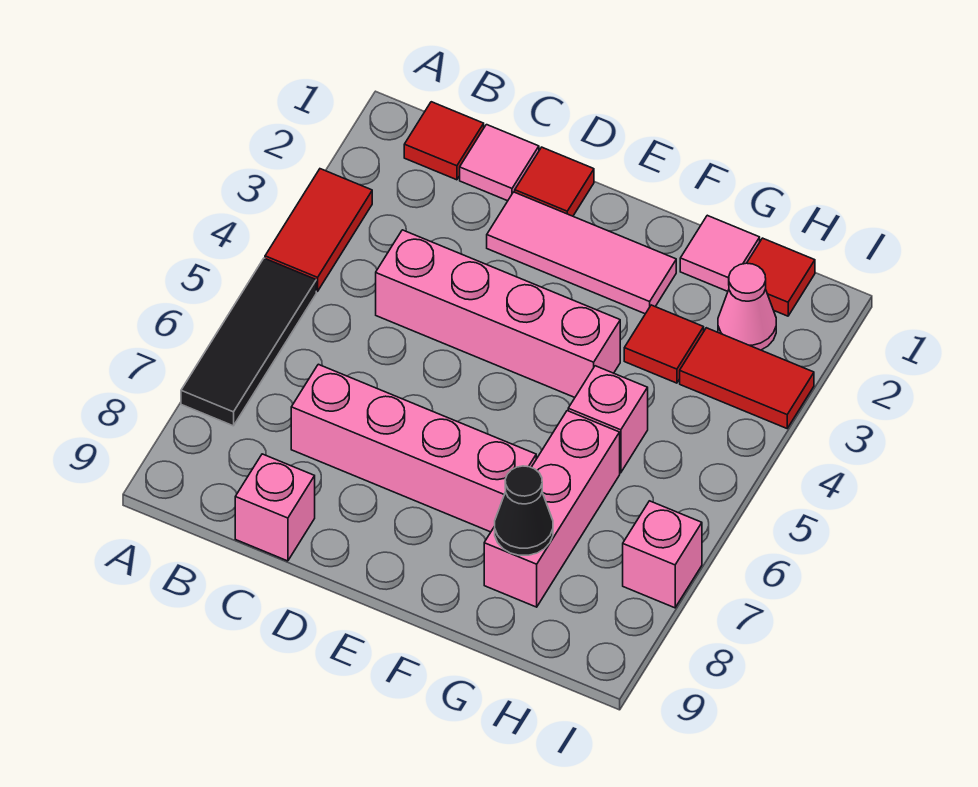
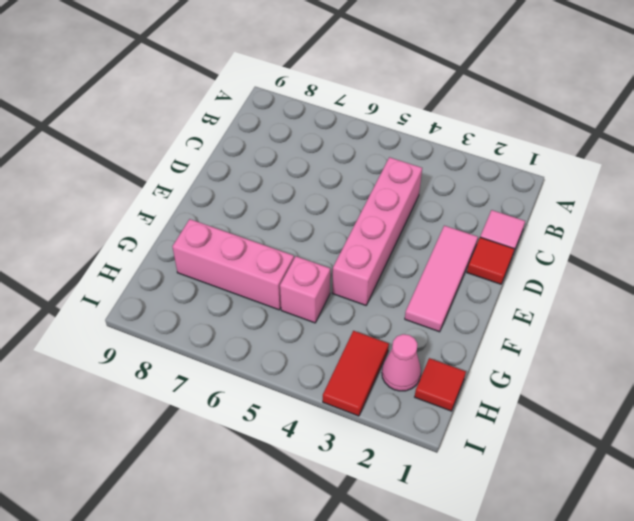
none -> red tile A3:A4 level 1
none -> black tile A5:A7 level 1
none -> red tile B1 level 1

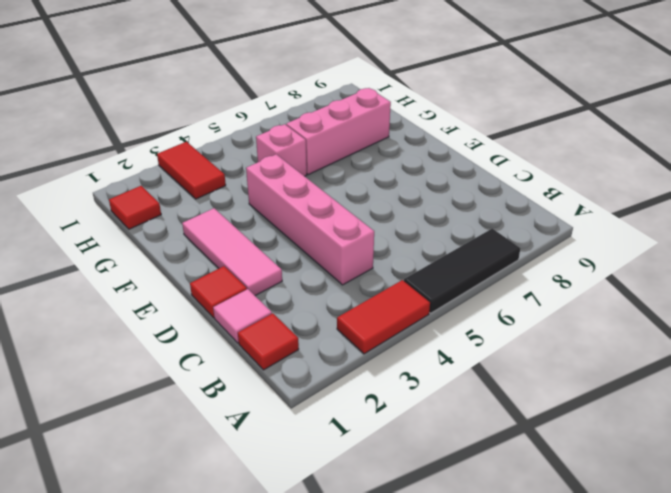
none -> pink brick C7:F7 level 1
none -> pink brick C9 level 1
none -> pink tile G1 level 1

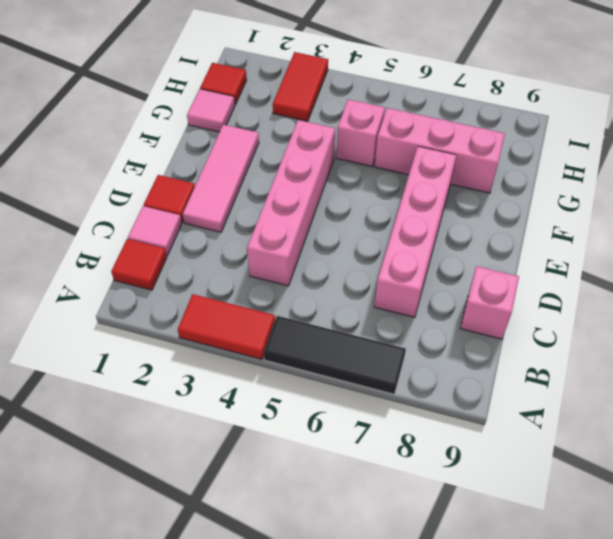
none -> red tile G3 level 1
none -> pink cone H2 level 1
none -> pink brick I7 level 1

